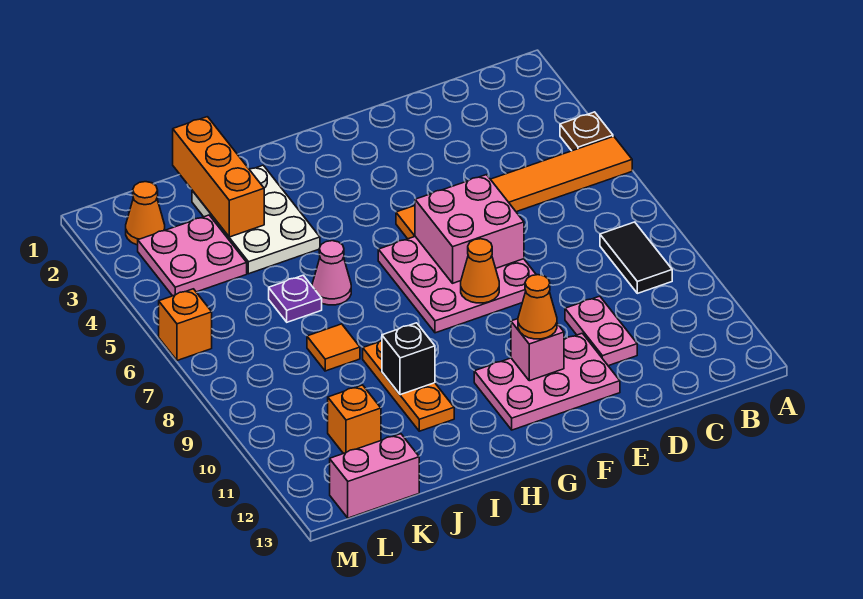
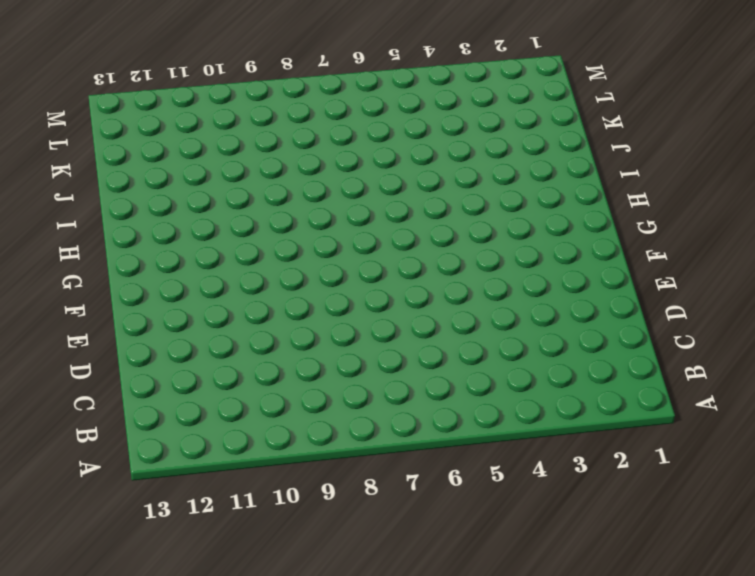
none -> brown plate A4 level 1
none -> orange tile A5:F5 level 1
none -> black tile B8:B9 level 1

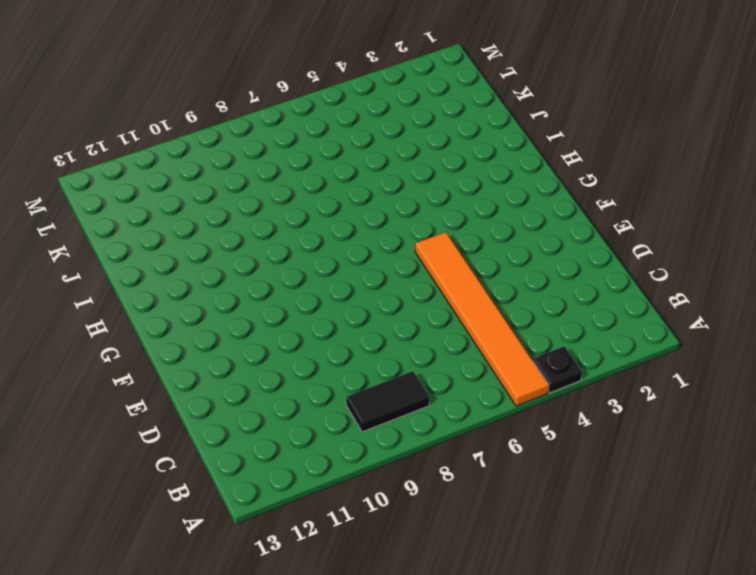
black plate A4 level 1 -> brown plate A4 level 1
none -> pink plate D10:D11 level 1
none -> pink plate E6:G8 level 1
none -> pink plate E11:G12 level 1

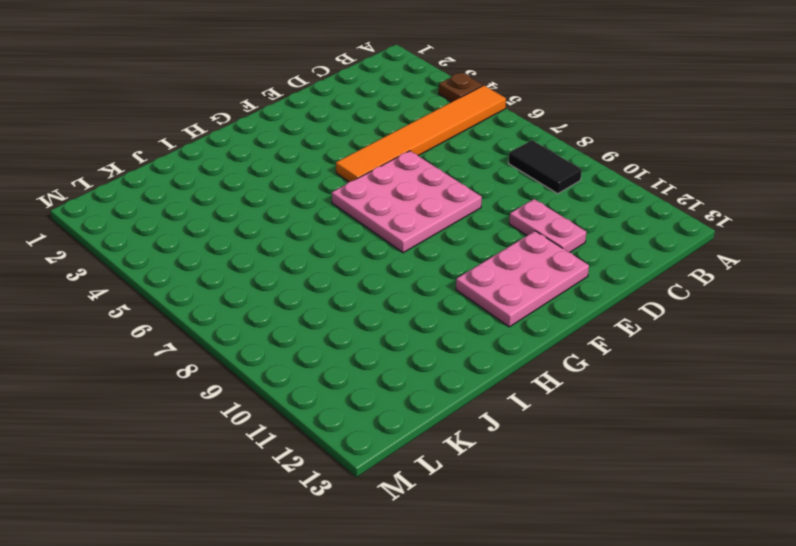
none -> white plate I2:J4 level 1
none -> pink cone I6 level 1
none -> orange plate I9:I11 level 1

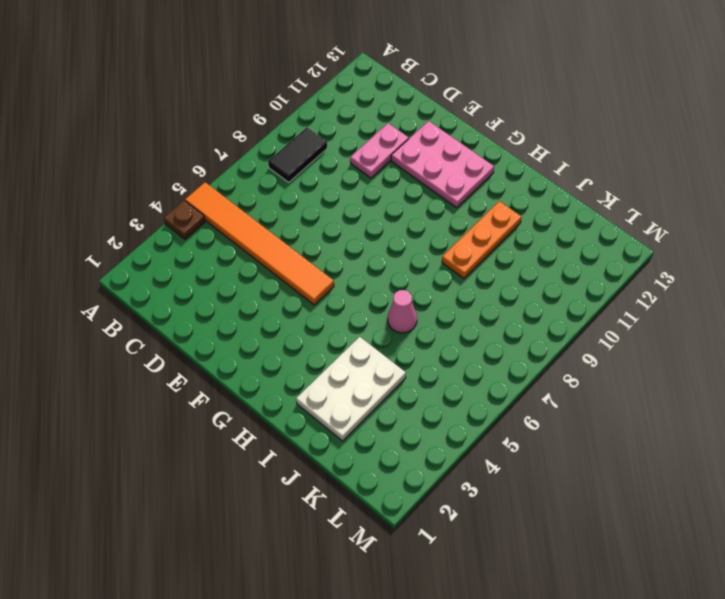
none -> pink plate E6:G8 level 1
none -> purple plate J6 level 1
none -> orange tile J8 level 1

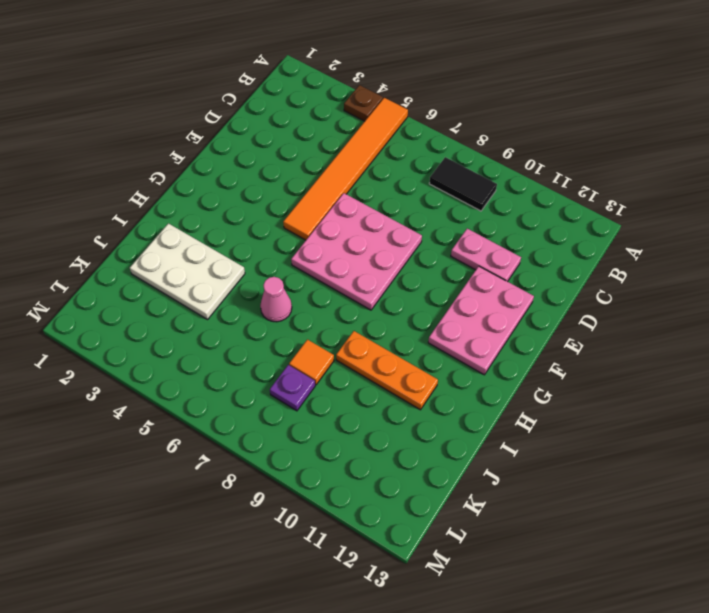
purple plate K8 level 1 -> purple plate J6 level 1
none -> pink plate K3:L4 level 1
none -> orange brick K11 level 1
none -> pink brick K13:L13 level 1

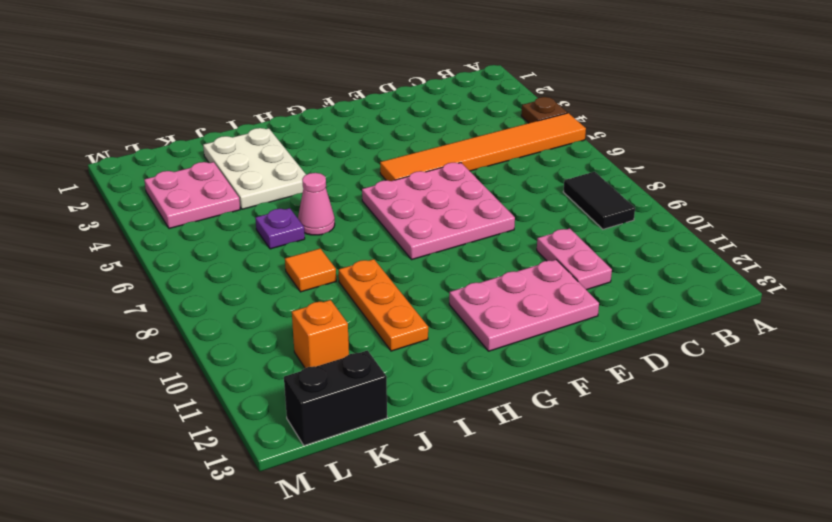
black brick K13:L13 level 1 -> pink brick K13:L13 level 1
none -> orange cone L2 level 1
none -> orange brick M6 level 1
none -> pink brick E6:F7 level 2

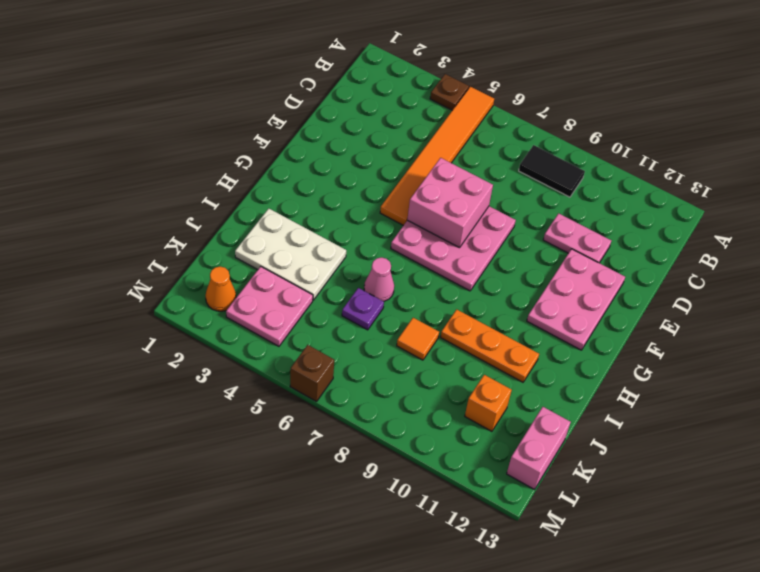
brown brick M6 level 1 -> orange brick M6 level 1
none -> orange cone F8 level 2
none -> pink brick F11 level 2
none -> black brick I10 level 2

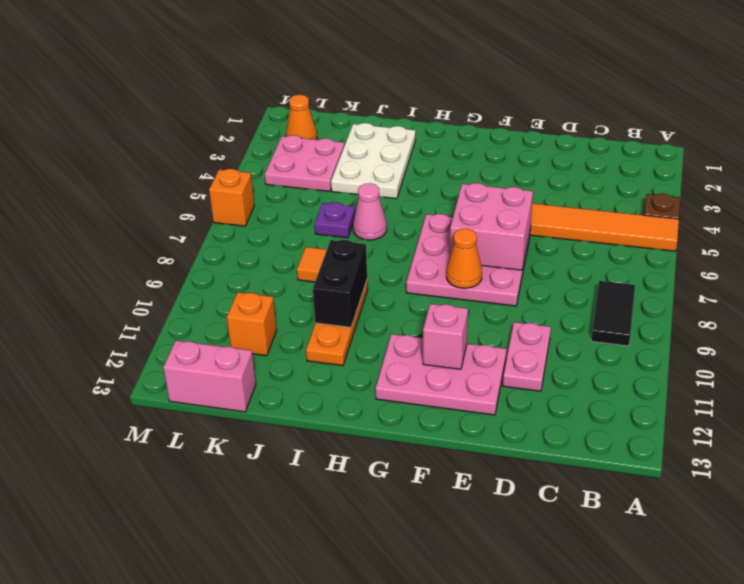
black brick I9:I10 level 2 -> black brick I10 level 2
none -> orange brick J1:J3 level 2
none -> orange cone F11 level 3

